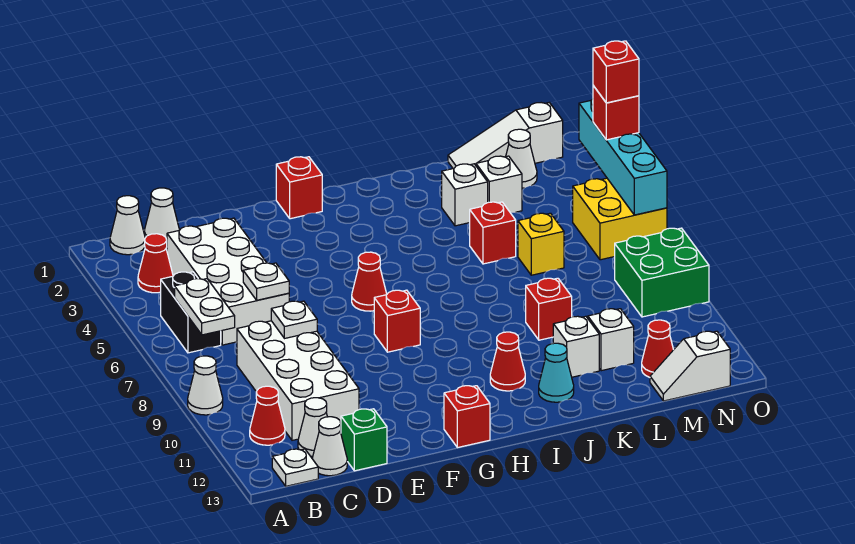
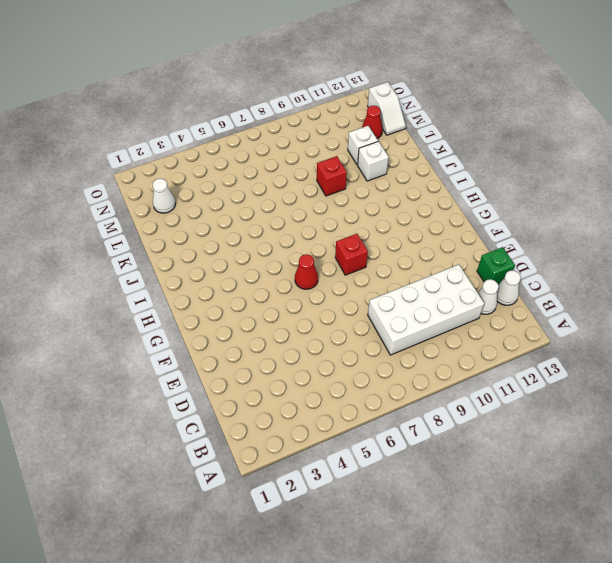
none -> white cone A9 level 1
none -> white cone B1 level 1
none -> red cone B3 level 1
none -> black brick B5:B6 level 1

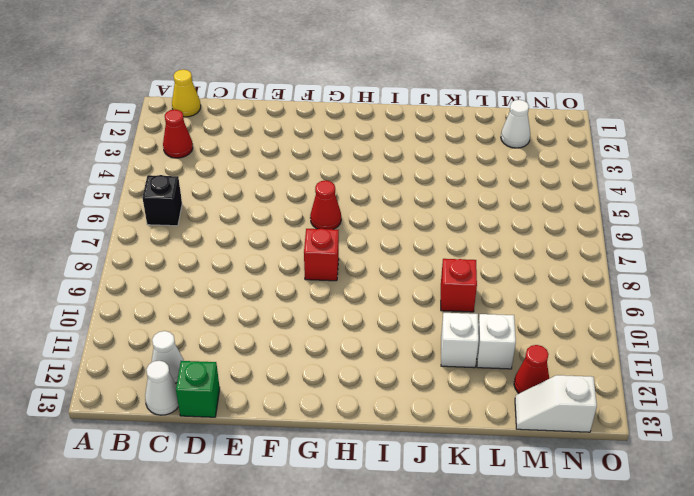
yellow cone B1 level 1 -> white cone B1 level 1
black brick B6 level 1 -> black brick B5:B6 level 1
none -> white cone A9 level 1
none -> red cone B11 level 1
none -> white plate B13 level 1
none -> white cone C1 level 1

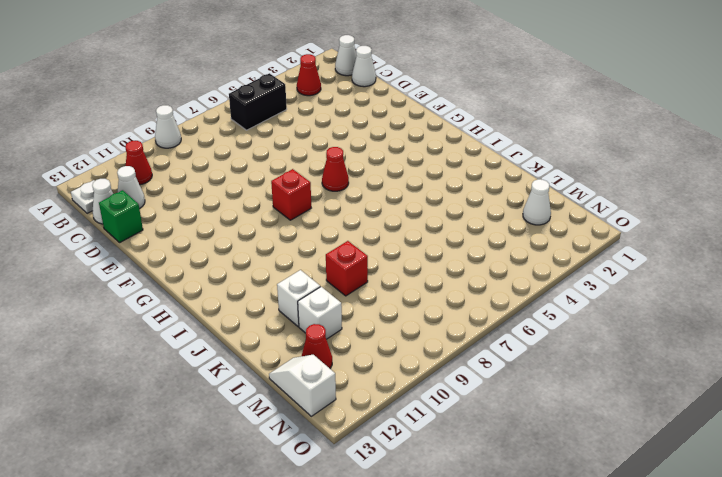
none -> white brick C3:D6 level 1
none -> white brick C8:D11 level 1
none -> red brick G1 level 1
none -> red brick G13 level 1

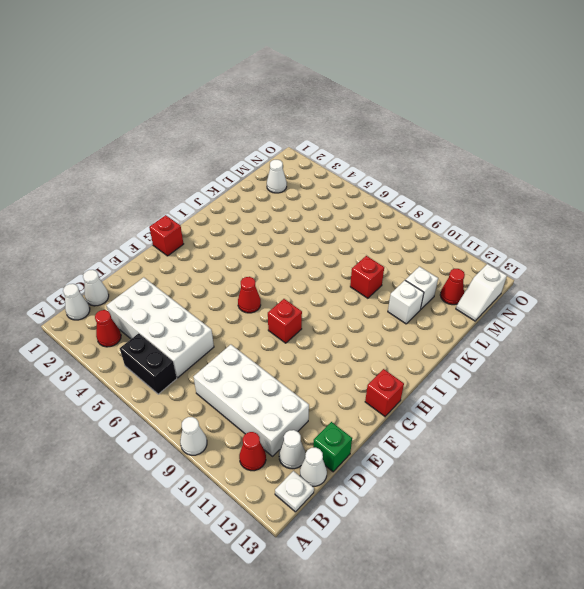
none -> red cone I11 level 1
none -> cyan cone J12 level 1
none -> white brick K3 level 1
none -> red brick K5 level 1

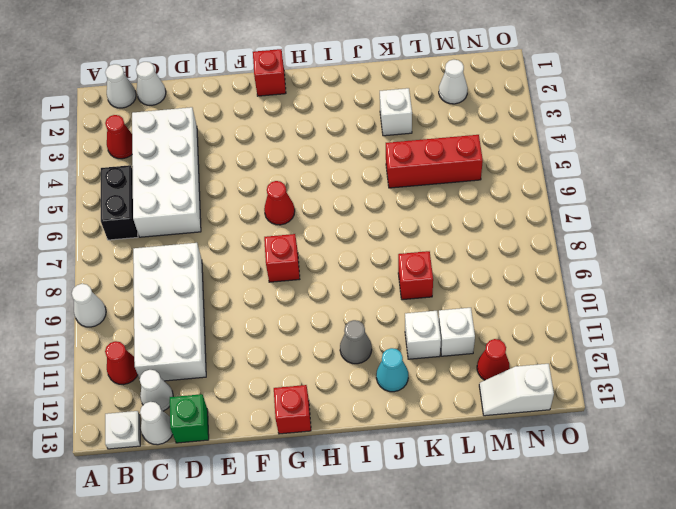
grey cone I11 level 1 -> red cone I11 level 1
red brick K5:M5 level 1 -> red brick K5 level 1
none -> white slope L1:N1 level 1 top N
none -> white brick L3 level 1
none -> yellow brick L6 level 1
none -> yellow brick N5:O6 level 1

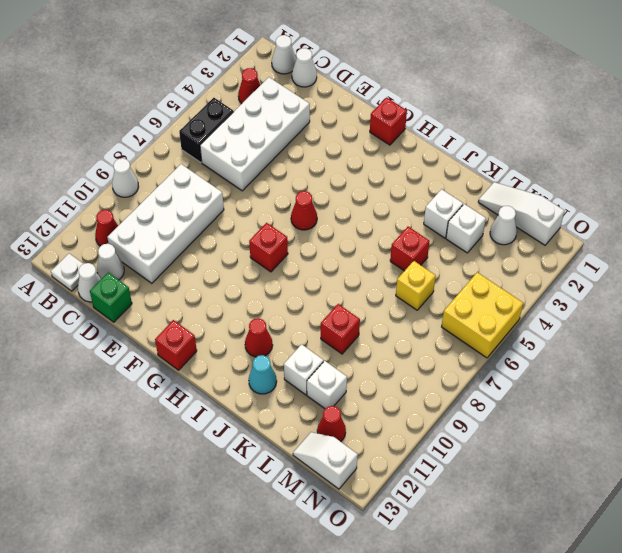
none -> green brick N8:O9 level 1
none -> white plate B6:B7 level 2
none -> white plate D6 level 2
none -> white plate D8 level 2

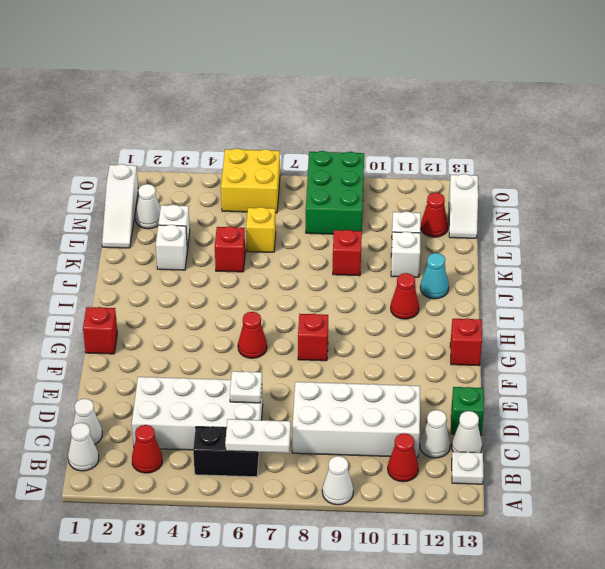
green brick M8:O9 level 1 -> green brick N8:O9 level 1
none -> white plate D8 level 2
none -> cyan brick O3:O6 level 2
none -> red brick O4 level 3
none -> red brick O4 level 4

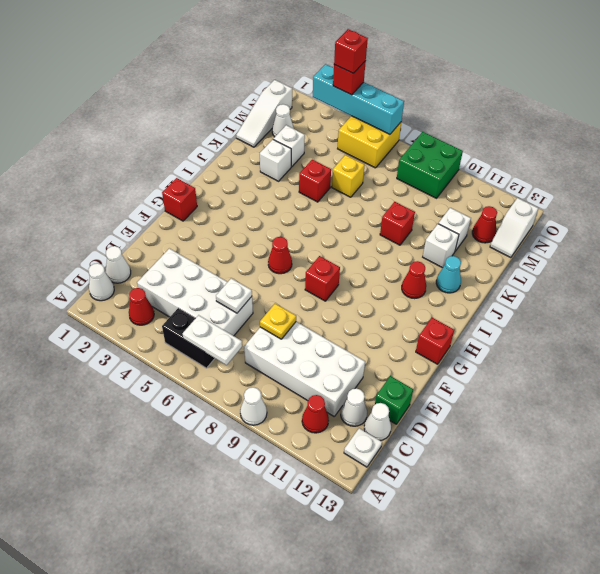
yellow plate D8 level 2 -> white plate D8 level 2

